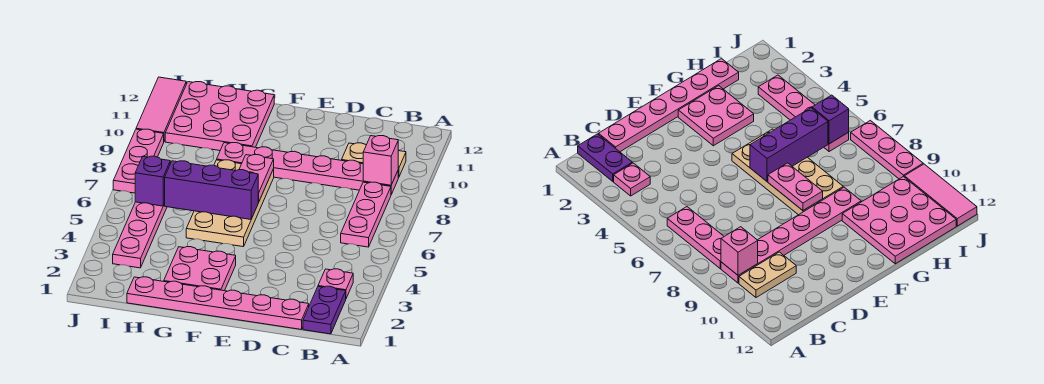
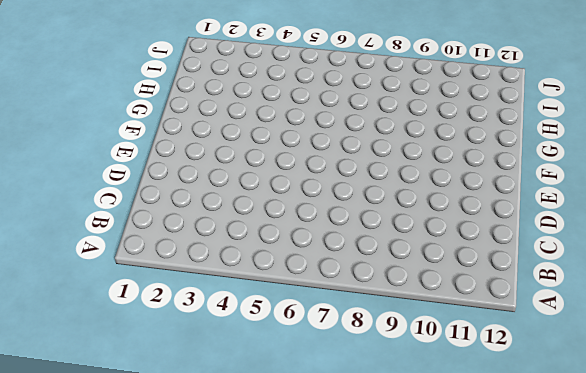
none -> purple plate B1:B2 level 1
none -> pink plate B3 level 1
none -> pink plate B6:B8 level 1

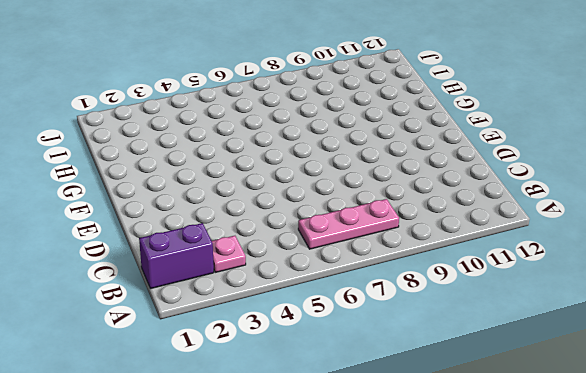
purple brick B1:B2 level 1 -> purple plate B1:B2 level 1
none -> pink plate B9:G9 level 1
none -> tan plate B10:C10 level 1
none -> pink plate C1:H1 level 1

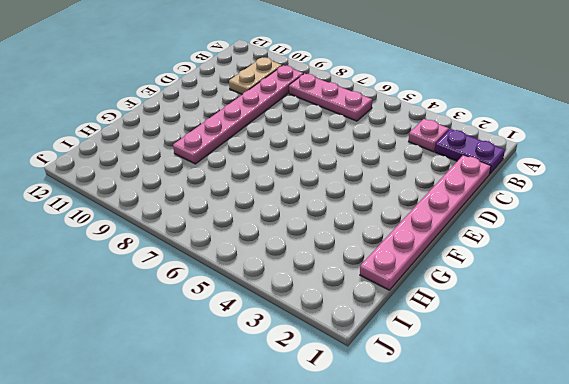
none -> pink plate F2:G3 level 1
none -> tan plate F5:G8 level 1
none -> pink plate G10:I12 level 1

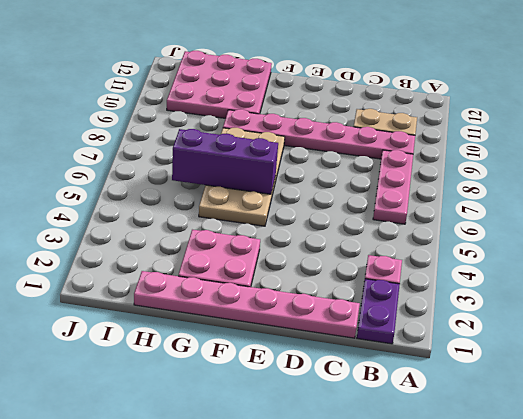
none -> pink plate I3:I6 level 1
none -> pink plate J7:J9 level 1
none -> pink tile J10:J12 level 1

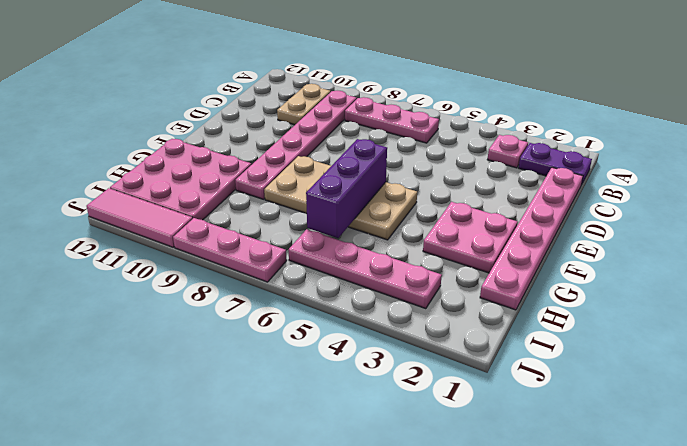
none -> pink brick B9 level 2
none -> pink plate F7:F8 level 2
none -> purple brick I6 level 2

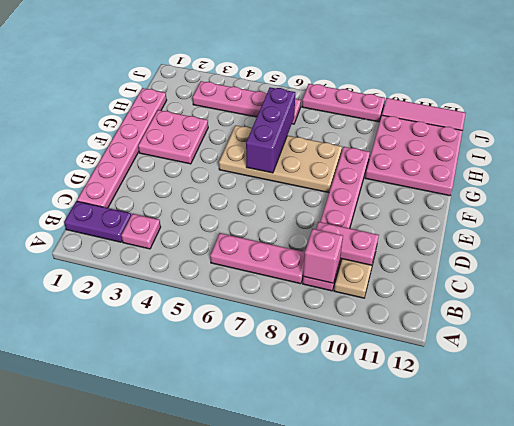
pink plate C9:C10 level 2 -> pink plate F7:F8 level 2
none -> purple brick I6 level 2

